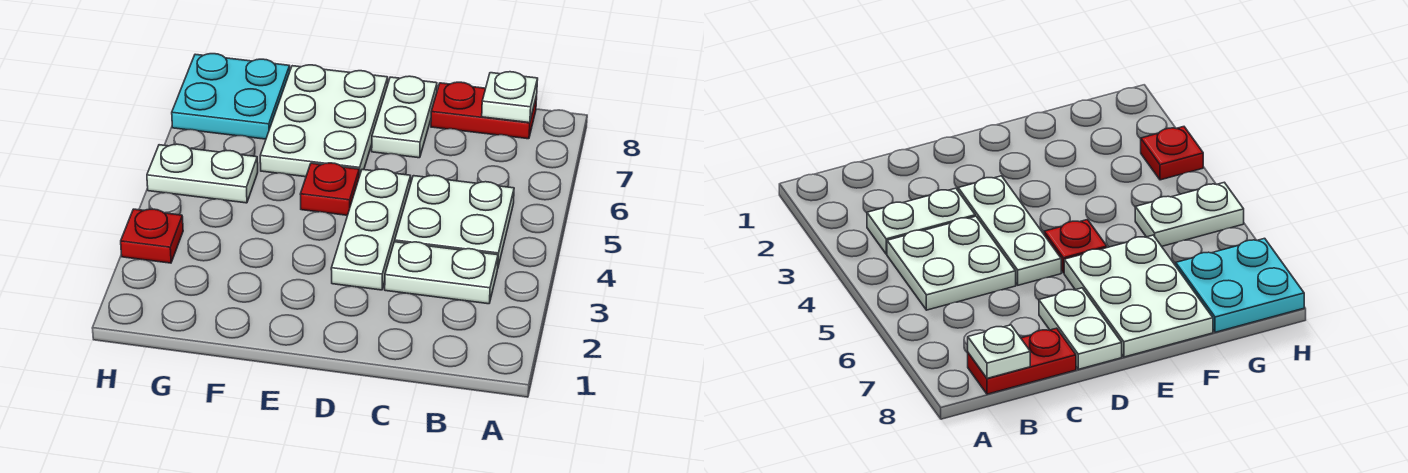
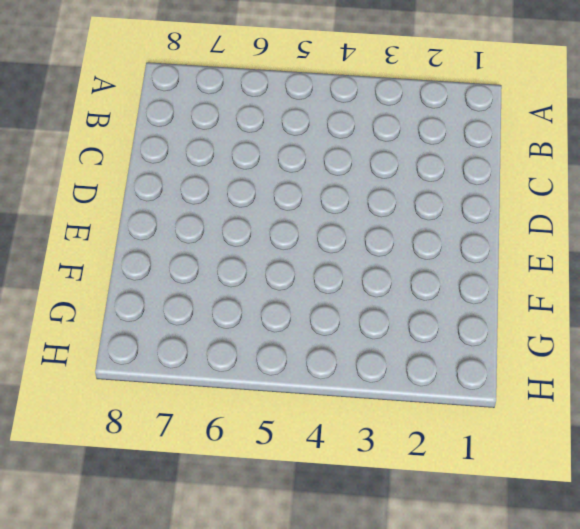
none -> white plate B3:C3 level 1
none -> white plate B4:C5 level 1

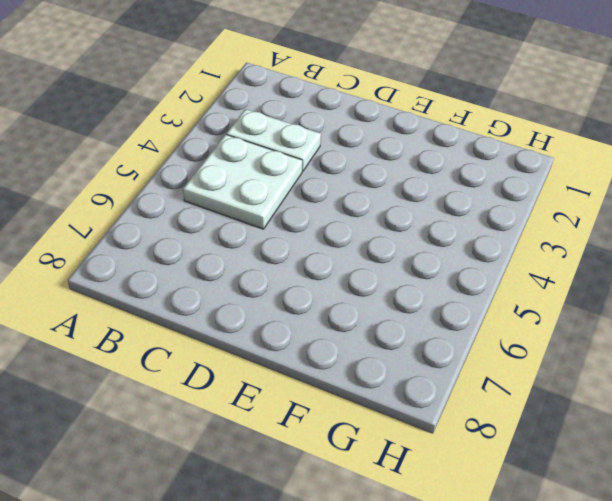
none -> red plate B8:C8 level 1
none -> white plate D3:D5 level 1

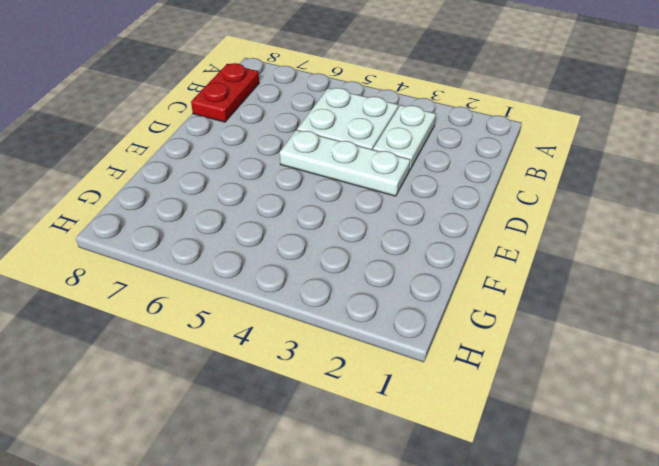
none -> white plate D7:D8 level 1
none -> red plate E5 level 1

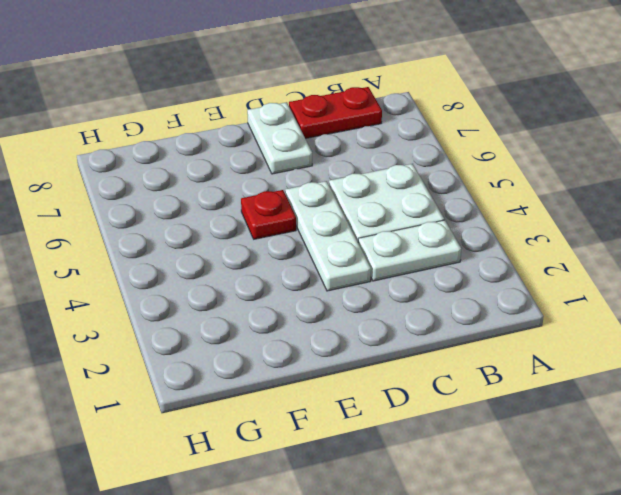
none -> white plate E6:F8 level 1
none -> white plate G5:H5 level 1

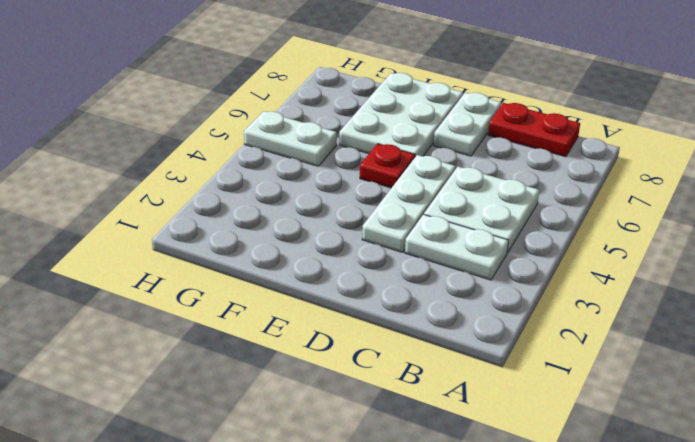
none -> cyan plate G7:H8 level 1
none -> red plate H3 level 1

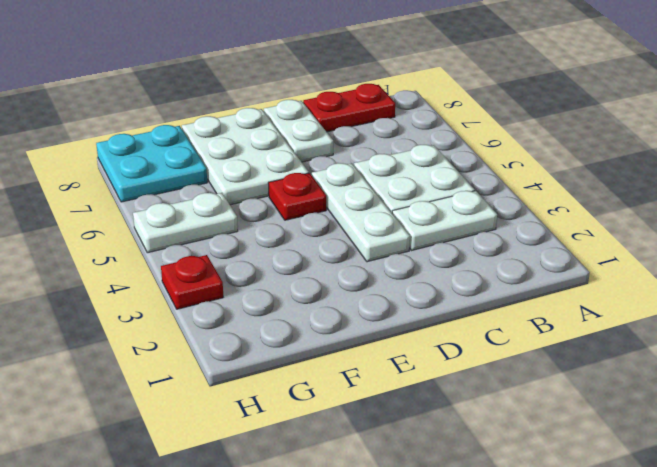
none -> white plate B8 level 2

